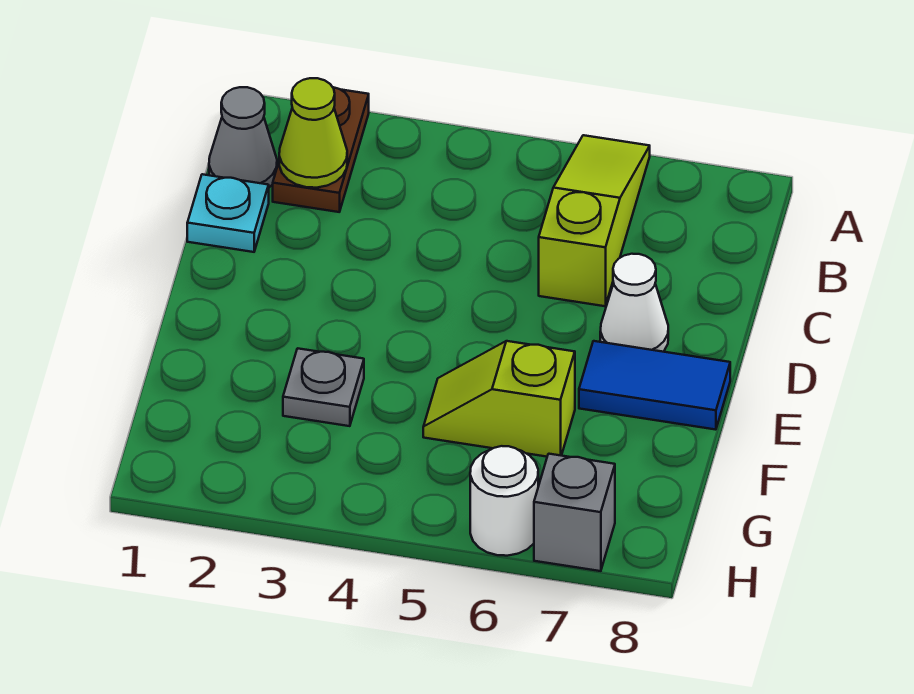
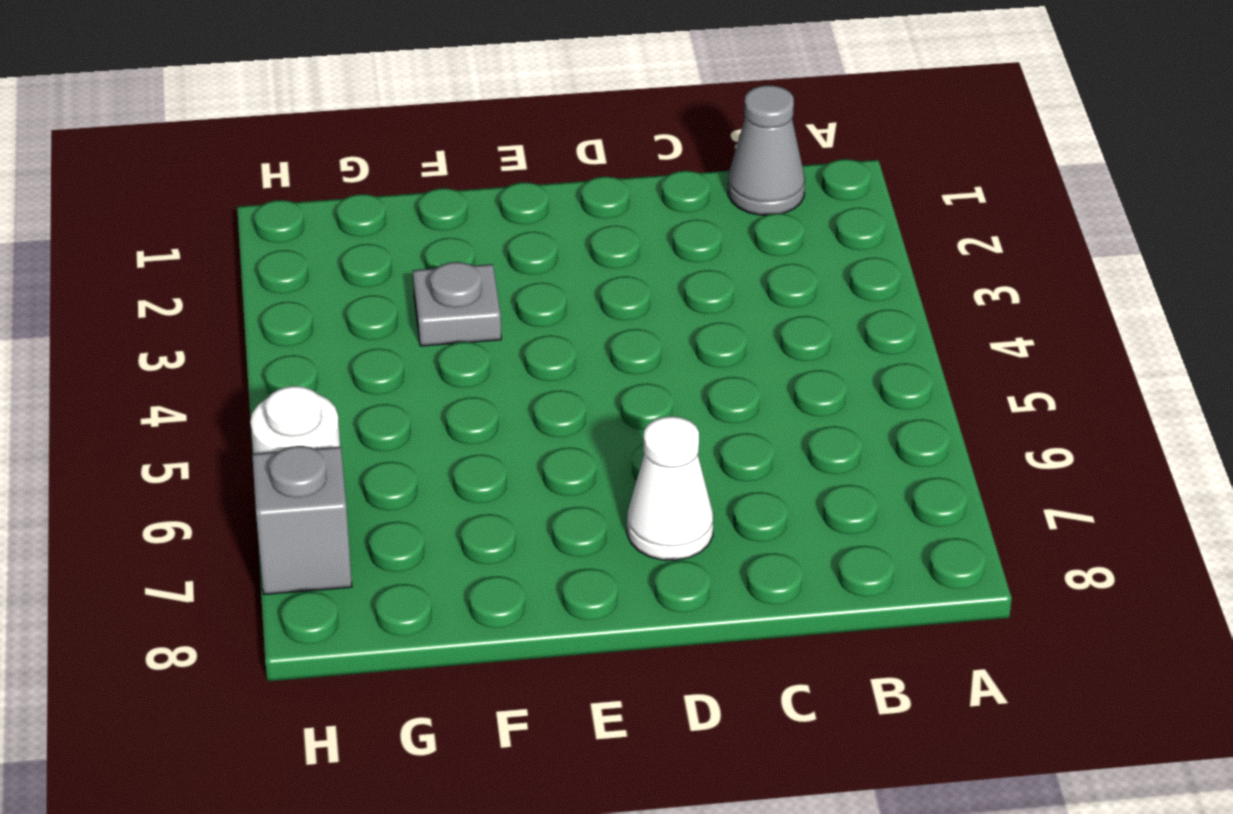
none -> brown plate A2:B2 level 1
none -> lime slope A6:C6 level 1 top C

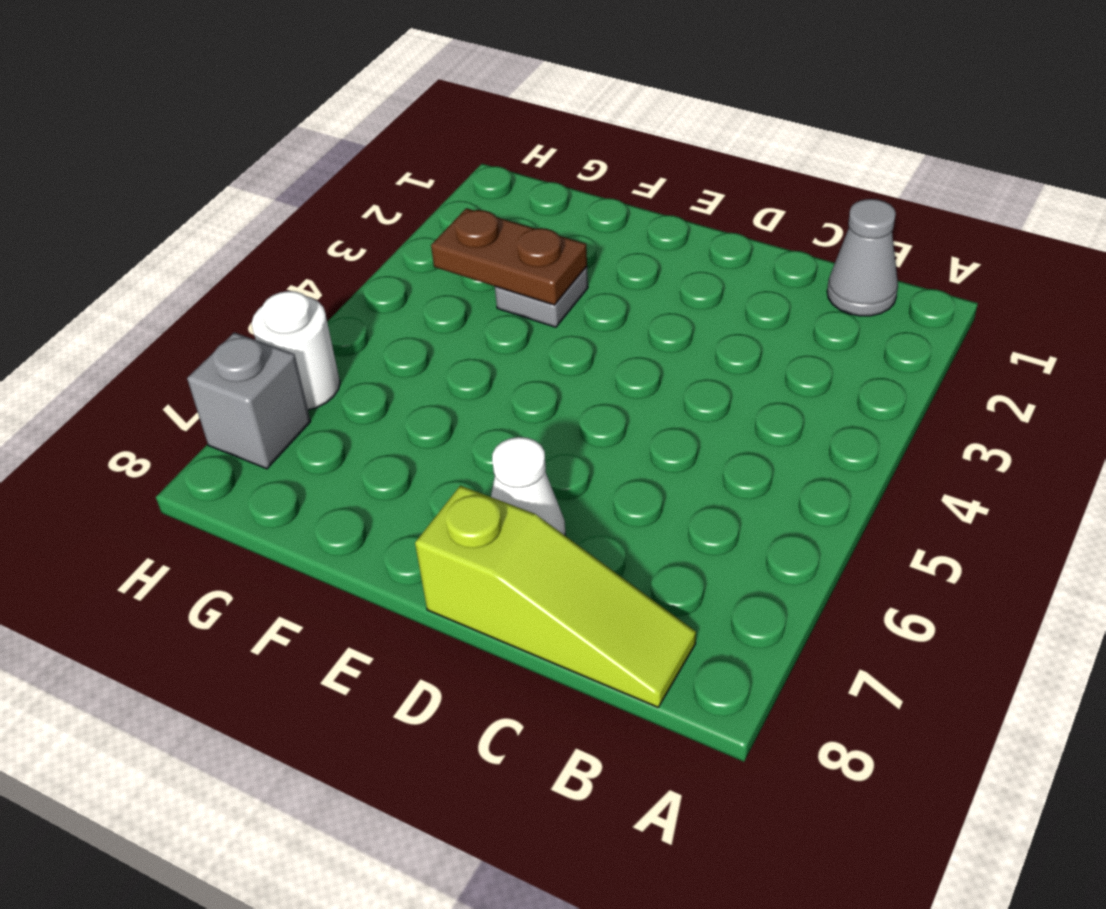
lime slope B8:D8 level 1 top D -> lime slope A6:C6 level 1 top C
brown plate F3:G3 level 2 -> brown plate A2:B2 level 1
none -> cyan plate C1 level 1
none -> blue tile E7:E8 level 1

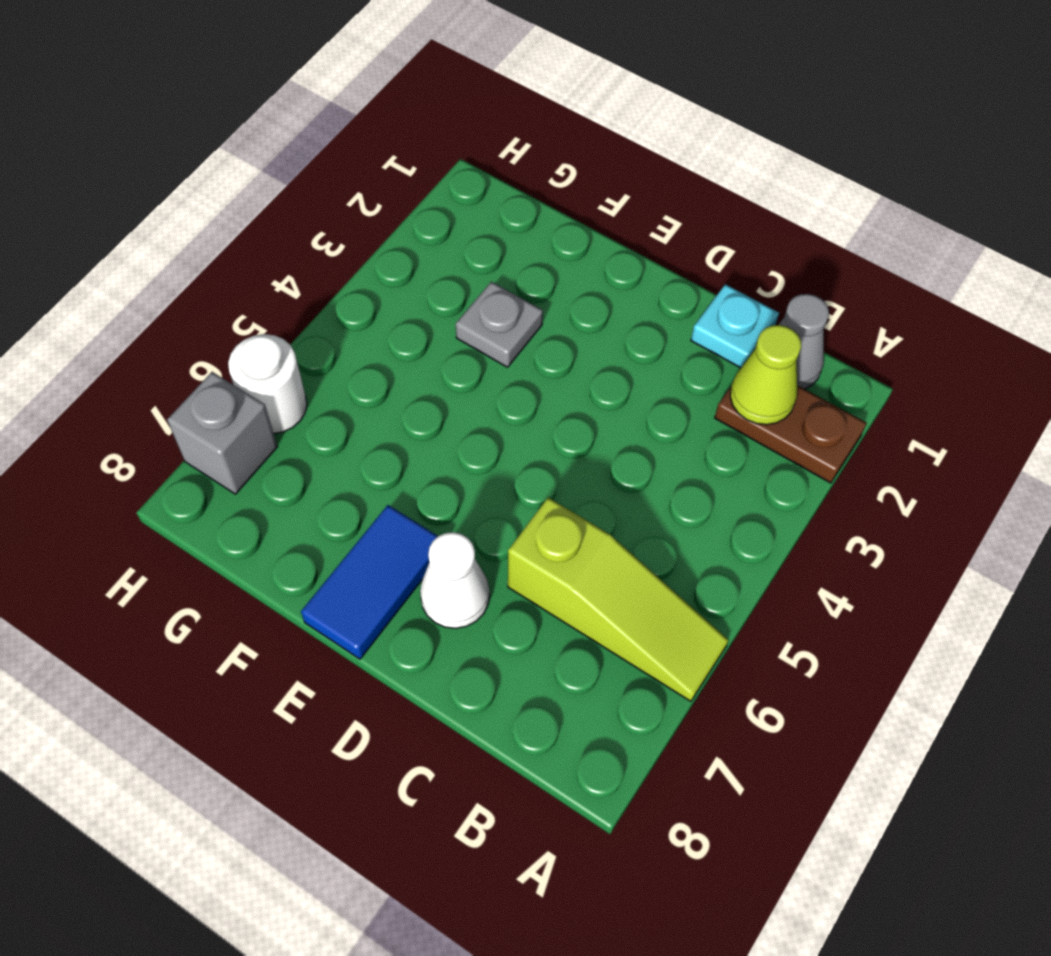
none -> lime slope F5:F6 level 1 top 6

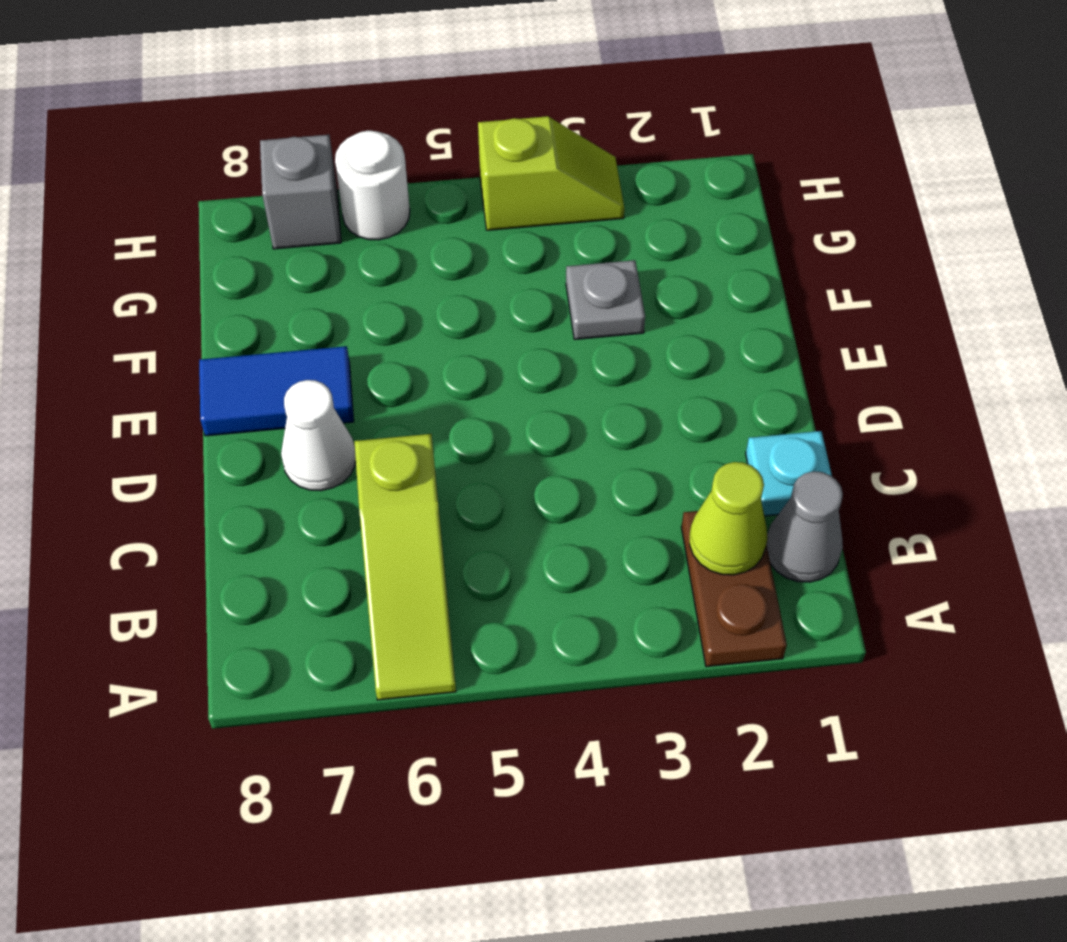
lime slope H3:H4 level 1 top 4 -> lime slope F5:F6 level 1 top 6

